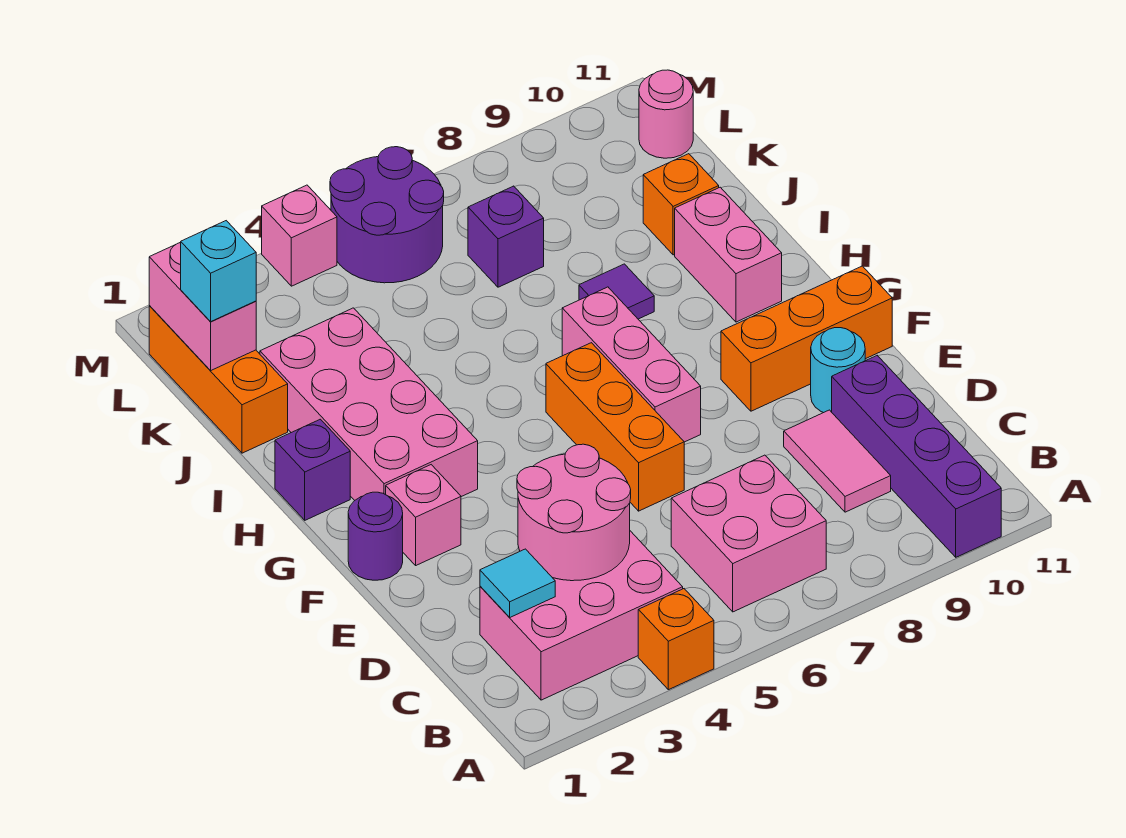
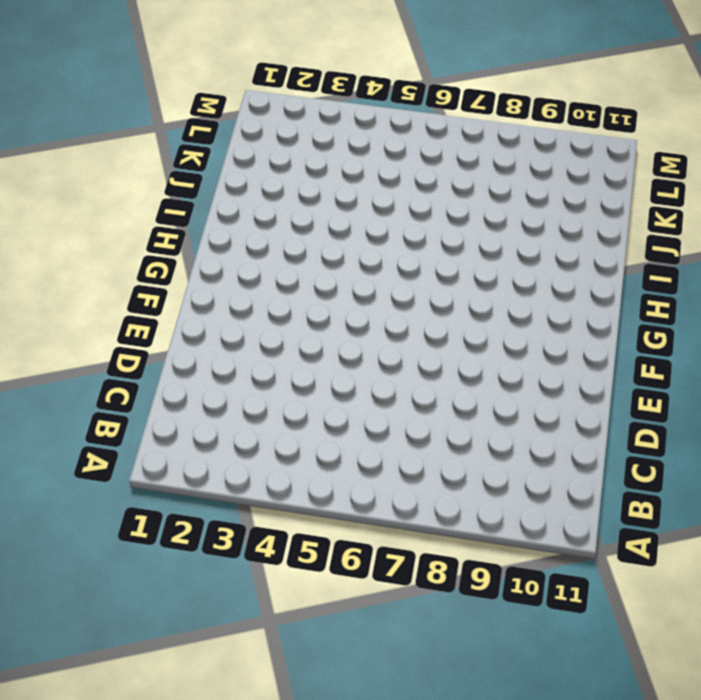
none -> orange brick A4 level 1
none -> purple brick A10:D10 level 1
none -> pink brick B2:C4 level 1

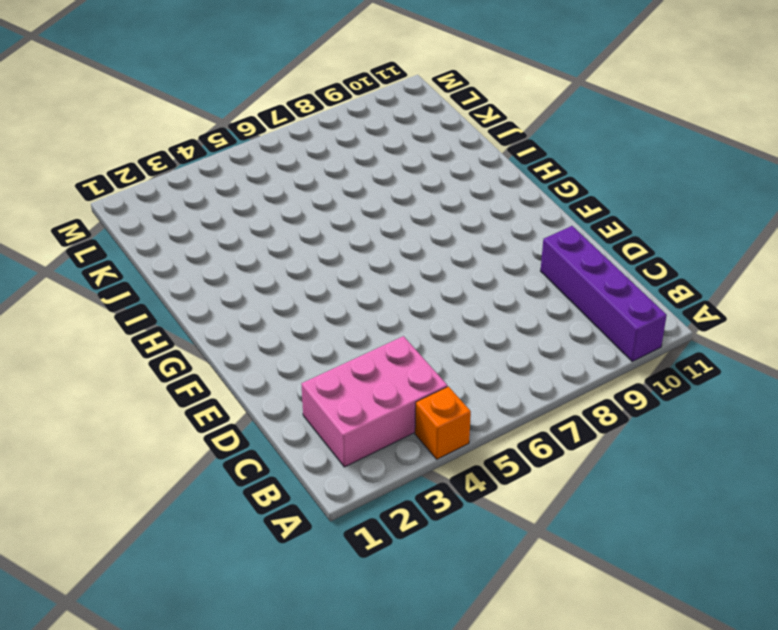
none -> pink brick B6:C7 level 1
none -> pink tile C9:D9 level 1
none -> orange brick E6:G6 level 1

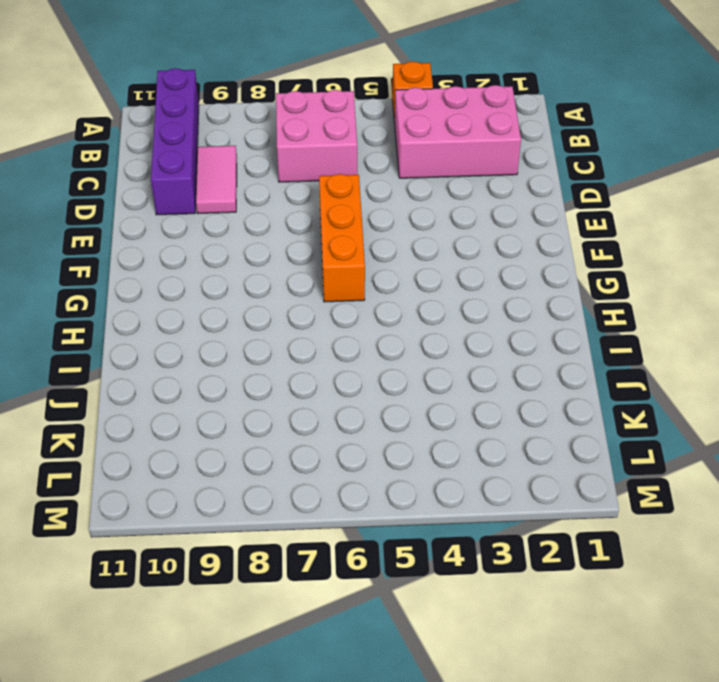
none -> cyan round brick E10 level 1
none -> purple round brick F1 level 1
none -> pink brick F2 level 1

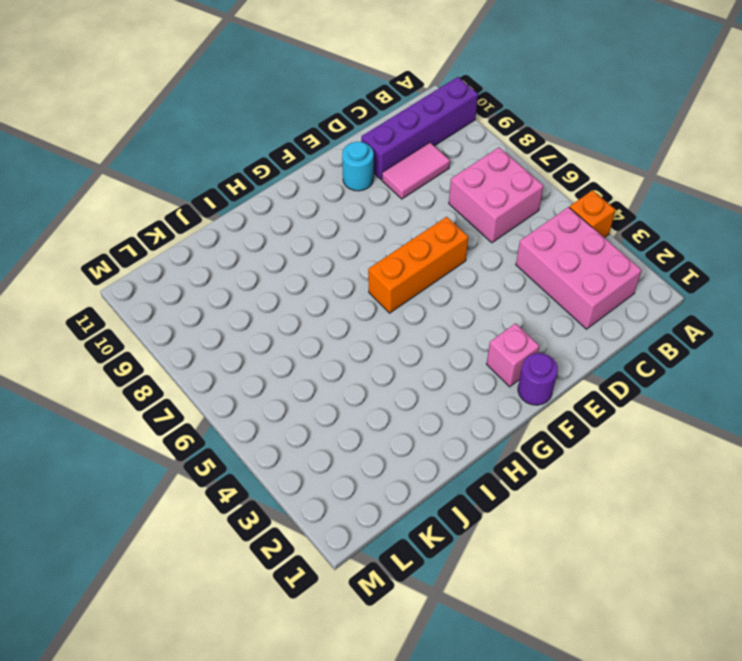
none -> pink brick F7:H7 level 1
none -> orange brick F9:F11 level 1
none -> pink brick G2:J3 level 1

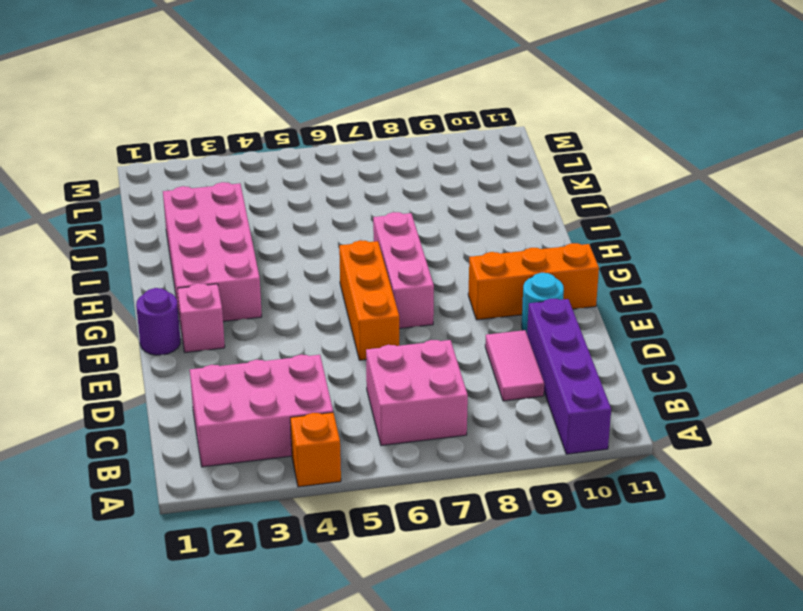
none -> purple brick H1 level 1
none -> pink brick H10:I10 level 1
none -> purple tile I8 level 1

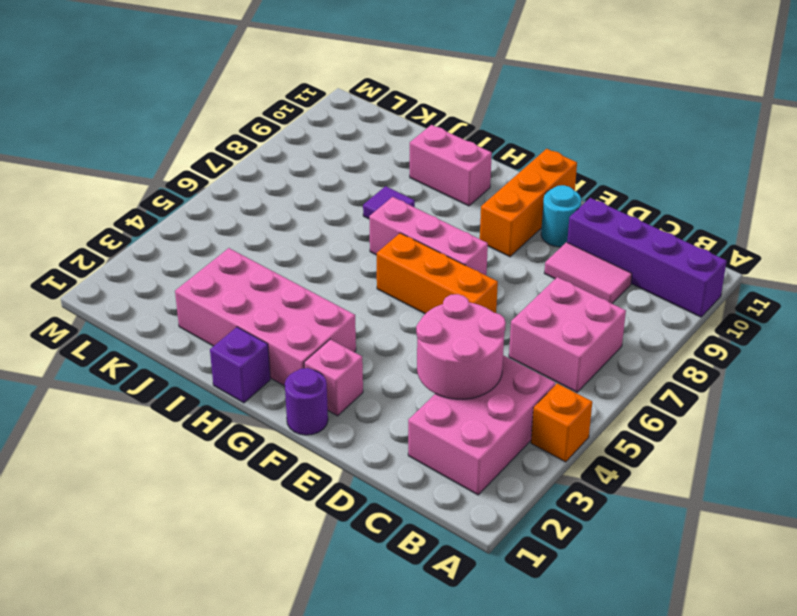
none -> orange brick J1:L1 level 1
none -> orange brick J10 level 1
none -> purple brick K7 level 1

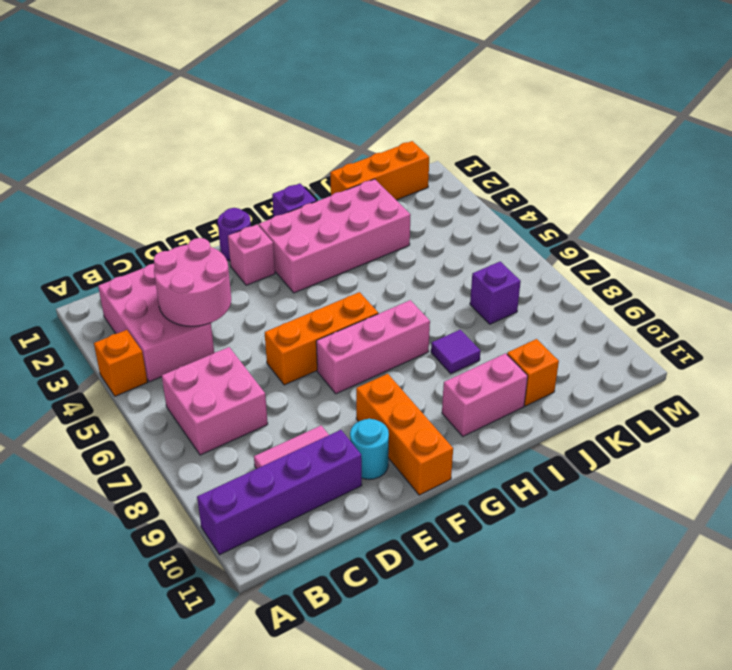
none -> purple round brick L5:M6 level 1
none -> pink round brick L11 level 1
none -> pink brick M4 level 1

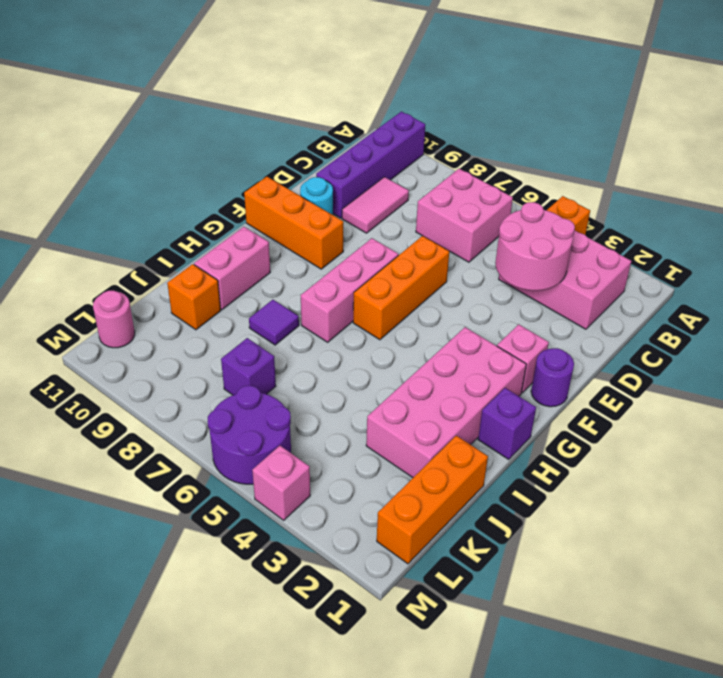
none -> cyan tile C2 level 2
none -> pink brick K1:L1 level 2
none -> cyan brick K1 level 3

